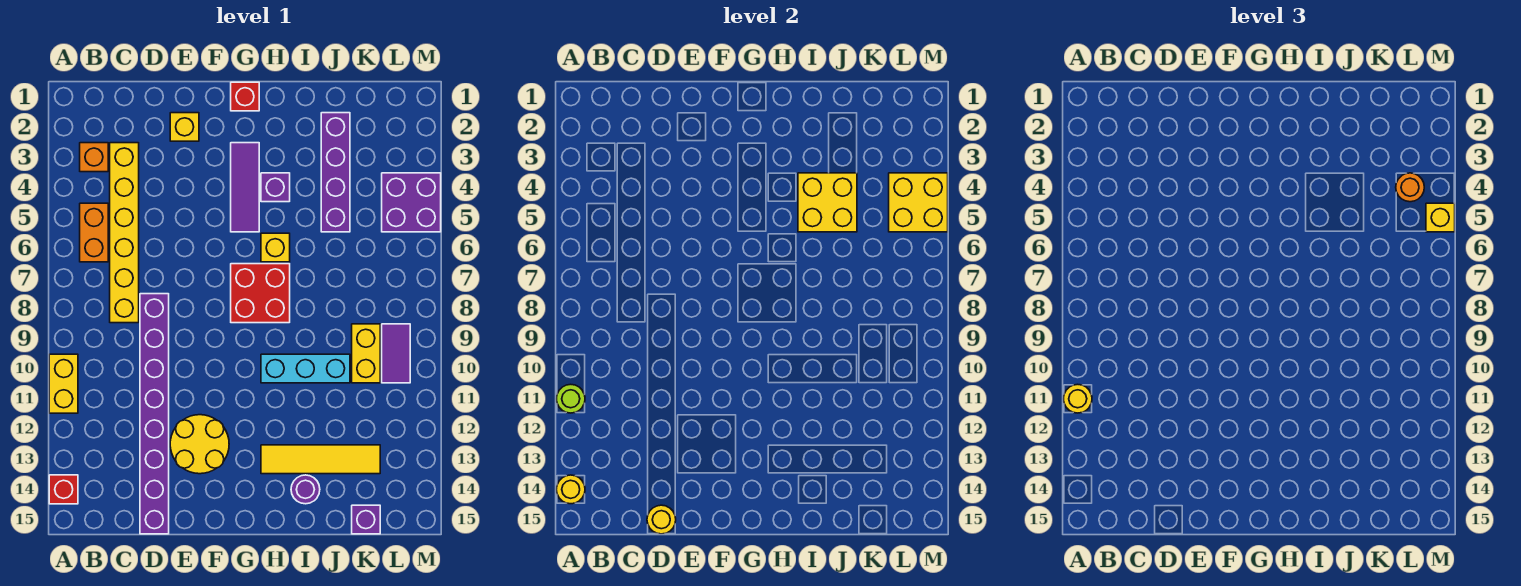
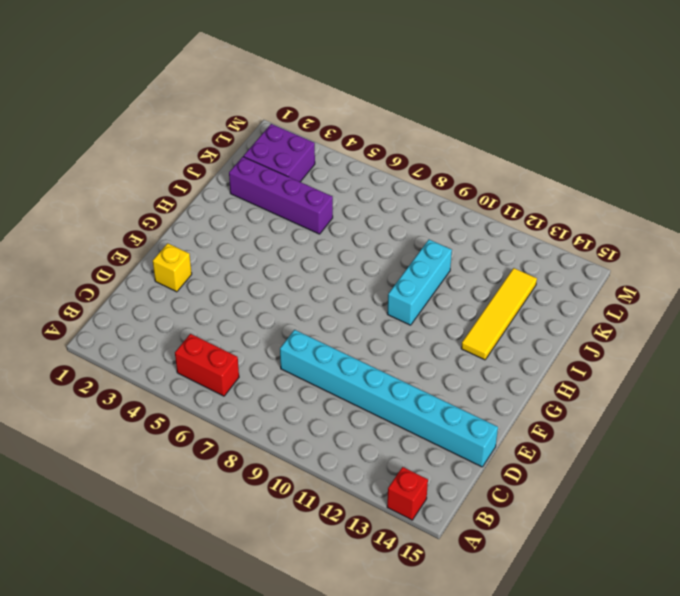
red brick B5:B6 level 1 -> orange brick B5:B6 level 1
cyan brick D8:D15 level 1 -> purple brick D8:D15 level 1
purple brick K2:L3 level 1 -> purple brick L4:M5 level 1
none -> yellow brick A10:A11 level 1
none -> orange brick B3 level 1
none -> yellow brick C3:C8 level 1

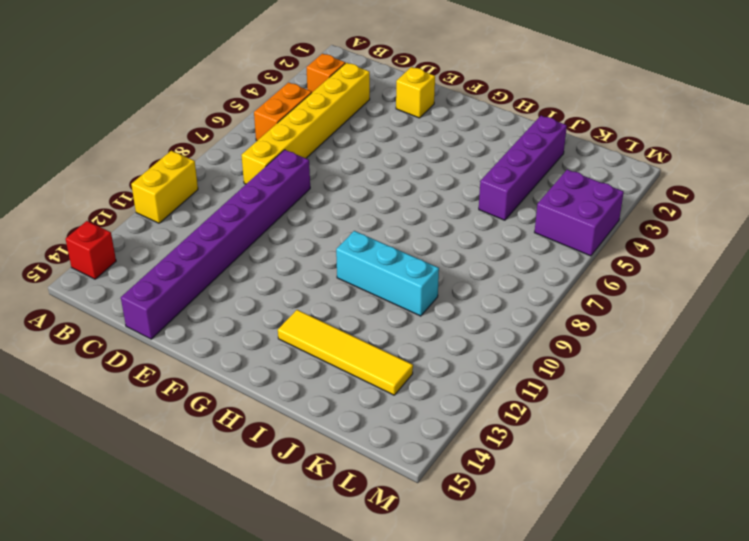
none -> yellow round brick E12:F13 level 1
none -> red brick G1 level 1
none -> purple tile G3:G5 level 1

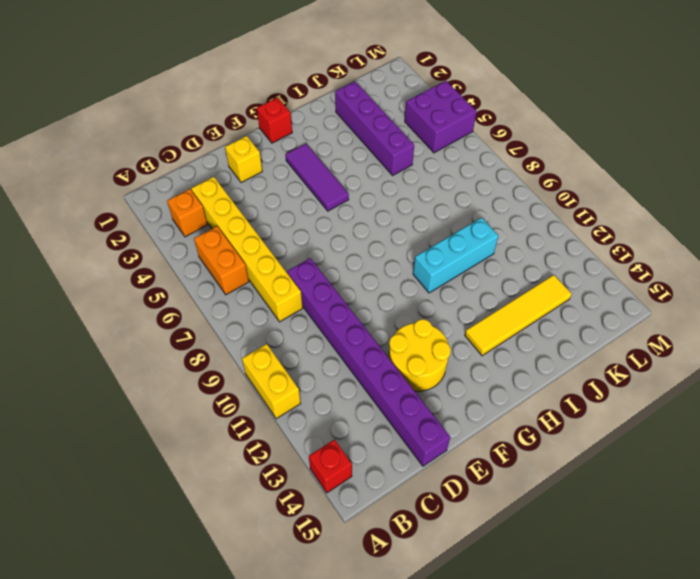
none -> red brick G7:H8 level 1
none -> purple brick H4 level 1
none -> yellow brick H6 level 1

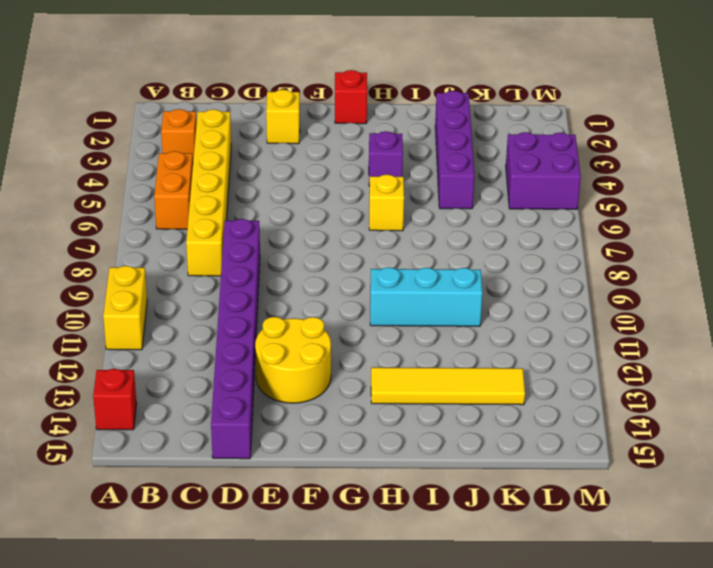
none -> purple tile G3:G5 level 1
none -> red brick G7:H8 level 1
none -> purple round brick I14 level 1

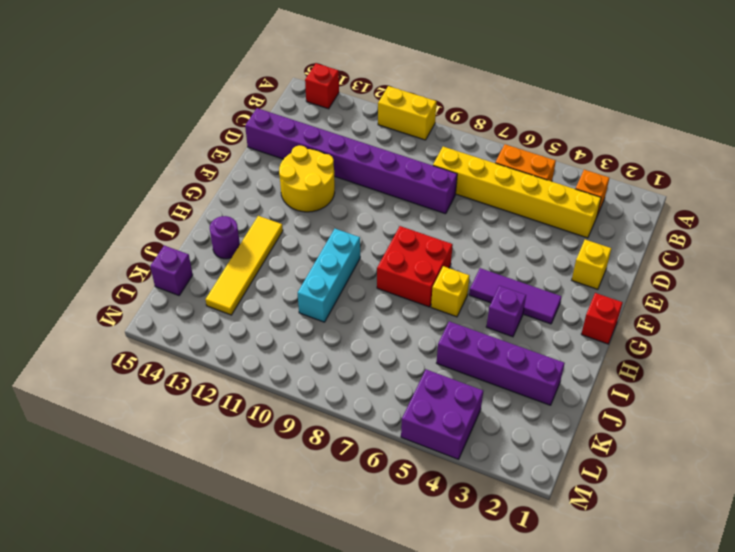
none -> yellow brick K9:K10 level 1
none -> purple tile L9:L10 level 1
none -> lime round brick A11 level 2

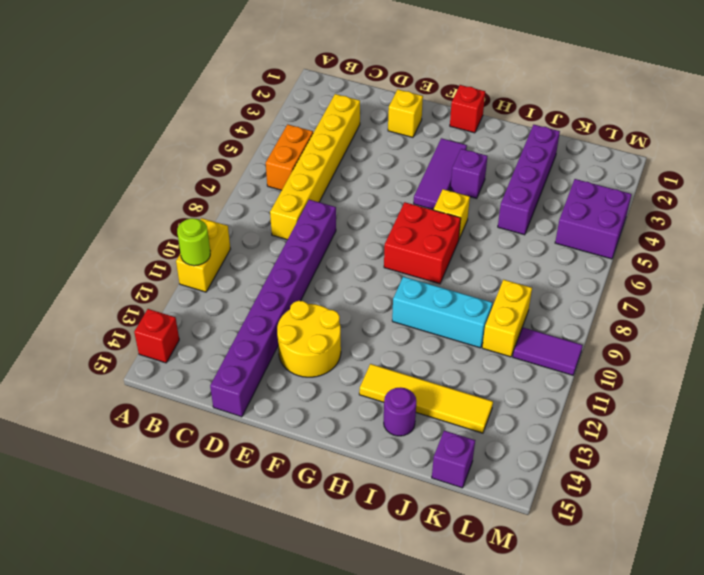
purple tile L10:M10 level 1 -> purple tile L9:L10 level 1
none -> orange brick B3 level 1
none -> yellow round brick A14 level 2
none -> yellow round brick D15 level 2

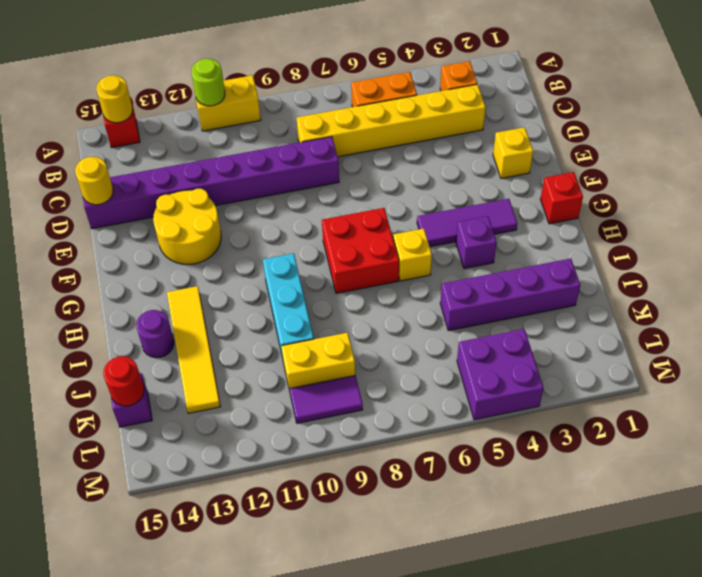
red round brick K15 level 2 -> none
none -> yellow brick I4:J5 level 2
none -> yellow brick L4:M5 level 2
none -> yellow round brick A11 level 3

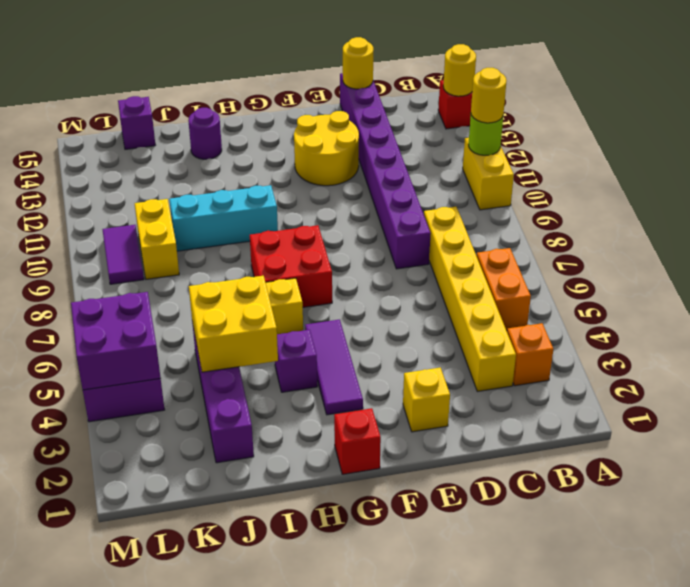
purple brick L4:M5 level 2 -> yellow brick L4:M5 level 2
none -> yellow tile H13:K13 level 1
none -> orange round brick L4 level 3
none -> yellow brick M5 level 3

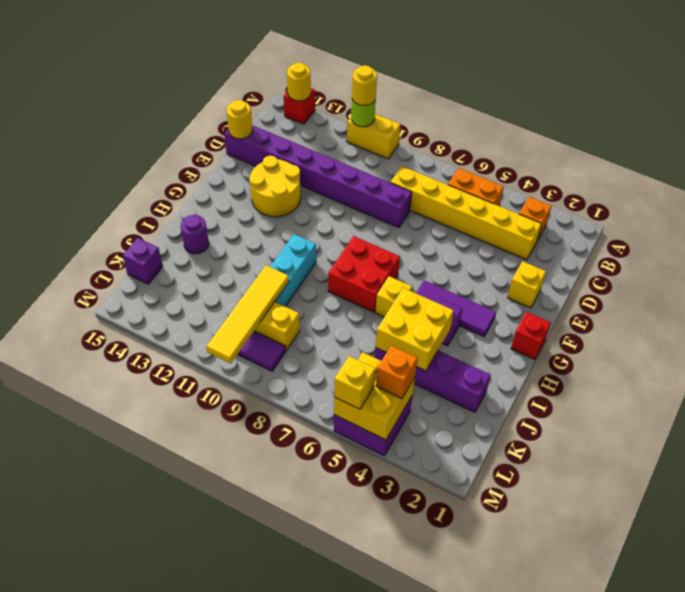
yellow tile J10:M10 level 2 -> yellow tile H13:K13 level 1
orange brick L4 level 3 -> orange round brick L4 level 3

